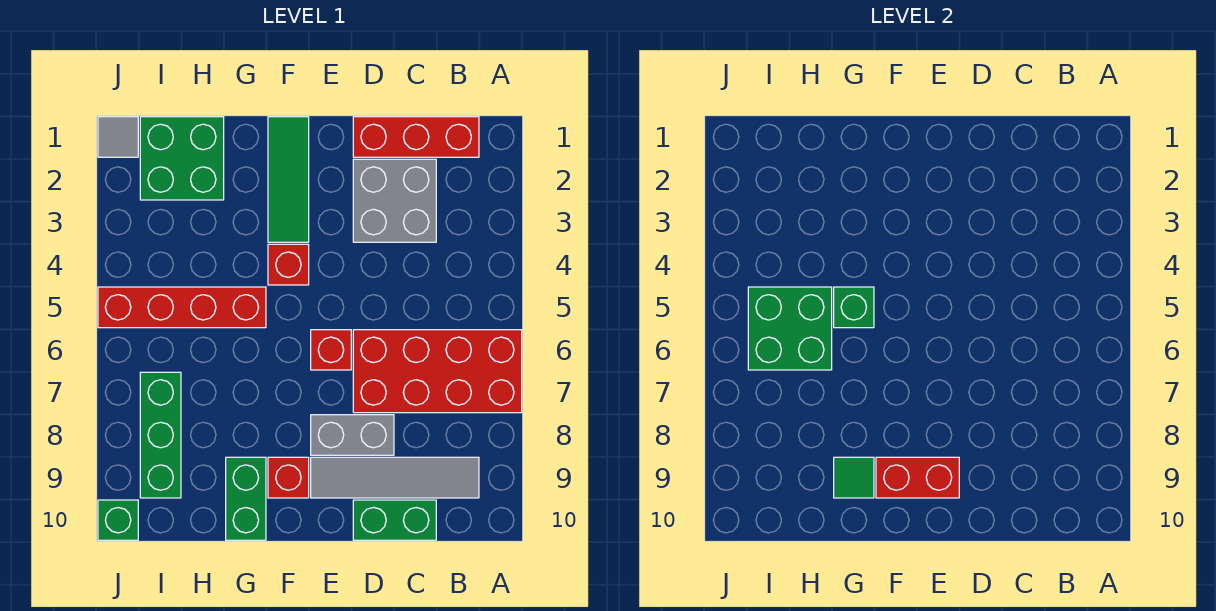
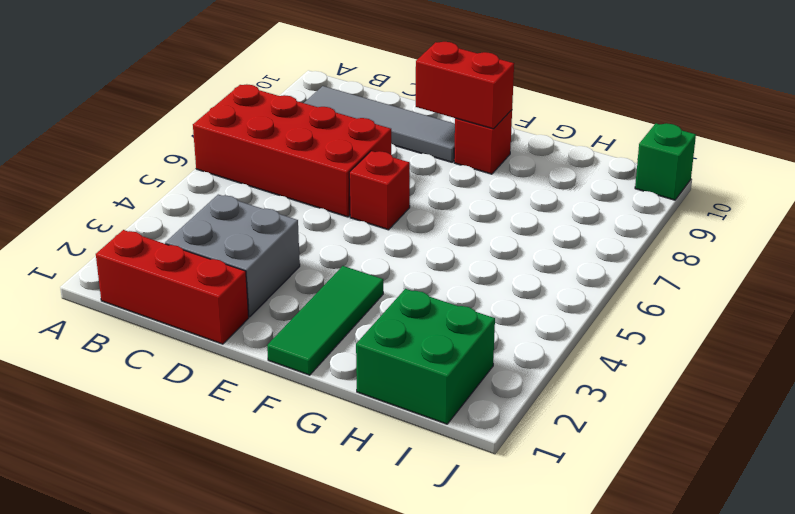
none -> green brick C10:D10 level 1
none -> grey brick D8:E8 level 1
none -> red brick F4 level 1

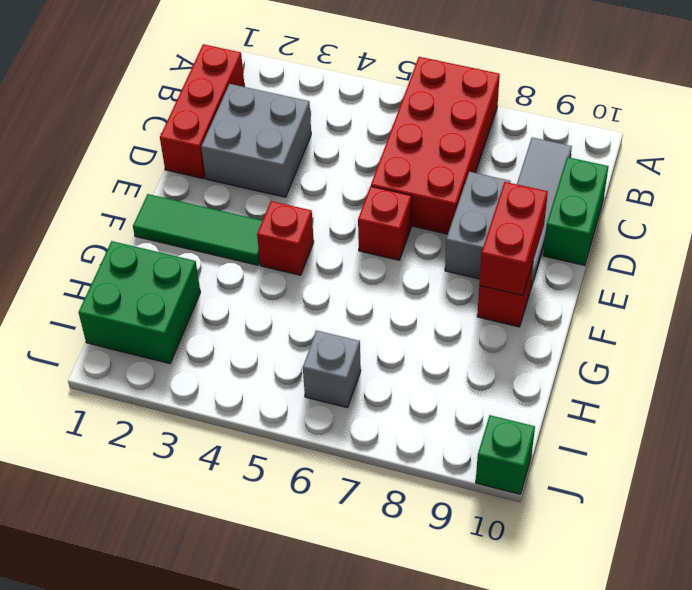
grey brick I6 level 1 -> none
none -> red brick G5:J5 level 1
none -> green brick G9:G10 level 1
none -> green brick I7:I9 level 1

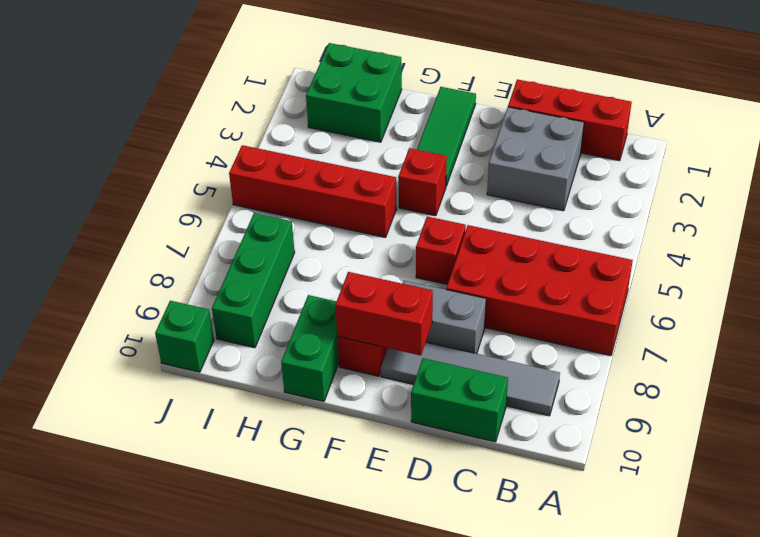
none -> grey tile J1 level 1
none -> green brick G5 level 2
none -> green tile G9 level 2

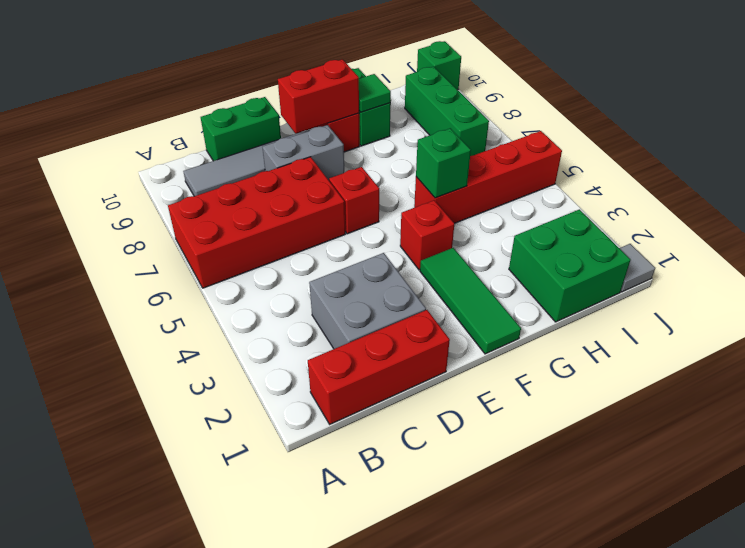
none -> green brick H5:I6 level 2

